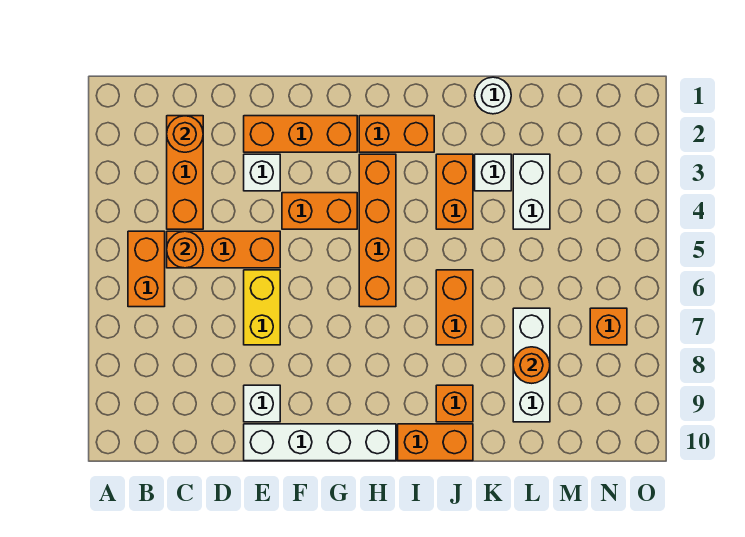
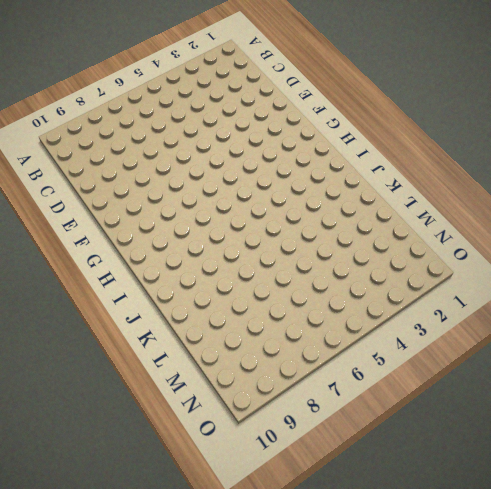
none -> orange brick B5:B6 level 1
none -> orange brick C2:C4 level 1
none -> orange brick C5:E5 level 1

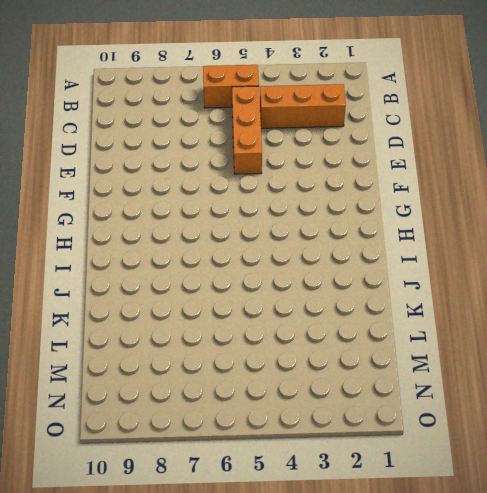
none -> orange brick E2:G2 level 1
none -> white brick E3 level 1
none -> yellow brick E6:E7 level 1

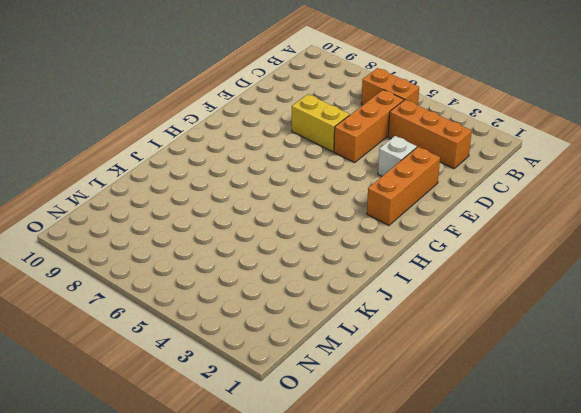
none -> white brick E9 level 1
none -> white brick E10:H10 level 1
none -> orange brick F4:G4 level 1

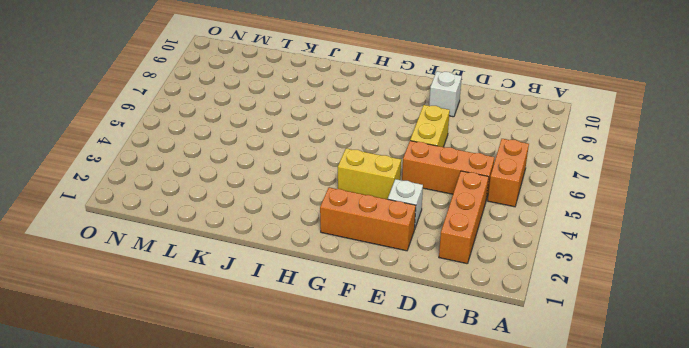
yellow brick F4:G4 level 1 -> orange brick F4:G4 level 1
none -> white brick E10:H10 level 1
none -> orange brick H2:I2 level 1
none -> orange brick H3:H6 level 1

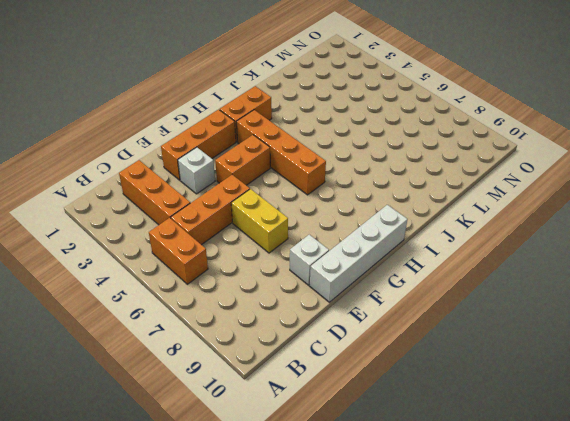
none -> orange brick I10:J10 level 1
none -> orange brick J3:J4 level 1
none -> orange brick J6:J7 level 1

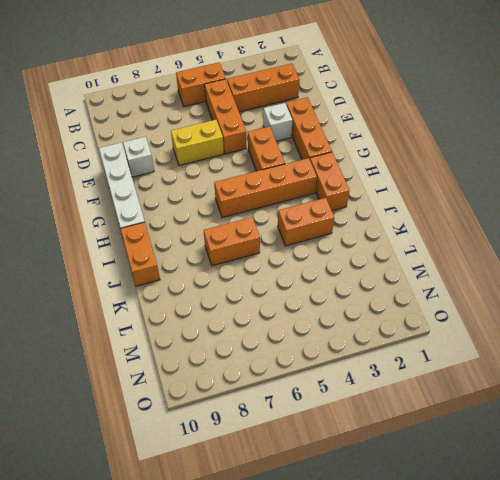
none -> orange brick J9 level 1
none -> white round brick K1 level 1
none -> white brick K3 level 1

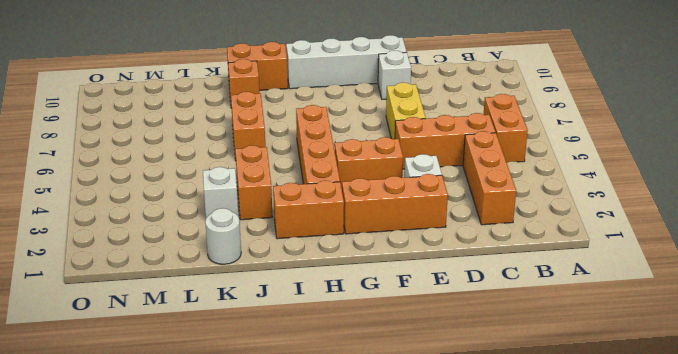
none -> white brick L3:L4 level 1
none -> white brick L7:L9 level 1
none -> orange brick N7 level 1

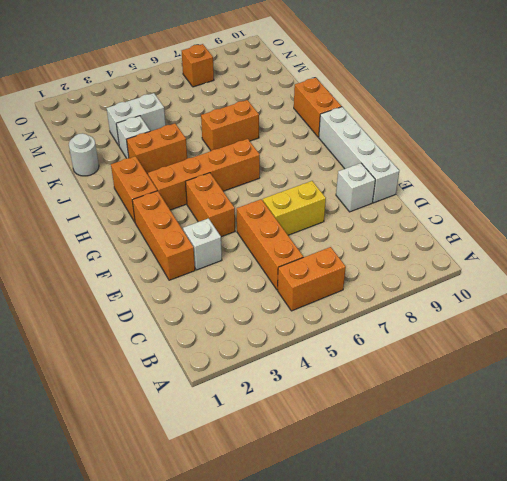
none -> orange brick C2:C4 level 1
none -> orange brick J9 level 1
none -> white brick L7:L9 level 1

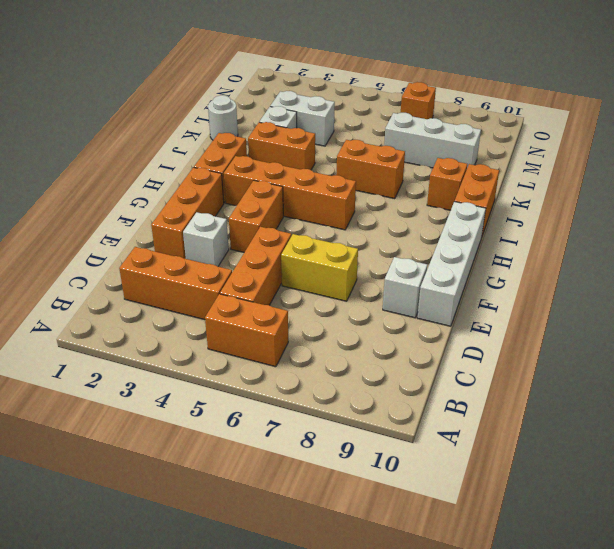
none -> orange round brick C2 level 2
none -> orange round brick C5 level 2
none -> orange round brick L8 level 2

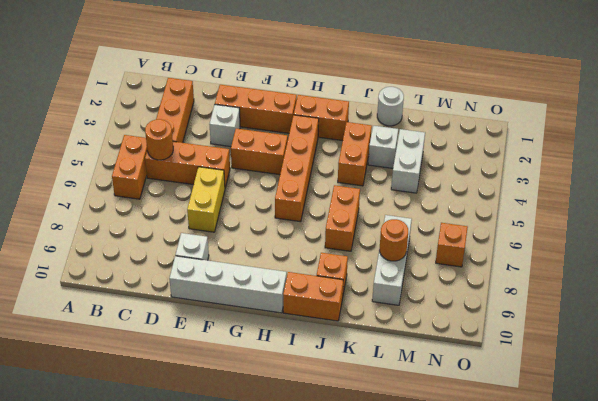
none -> orange round brick C2 level 2

